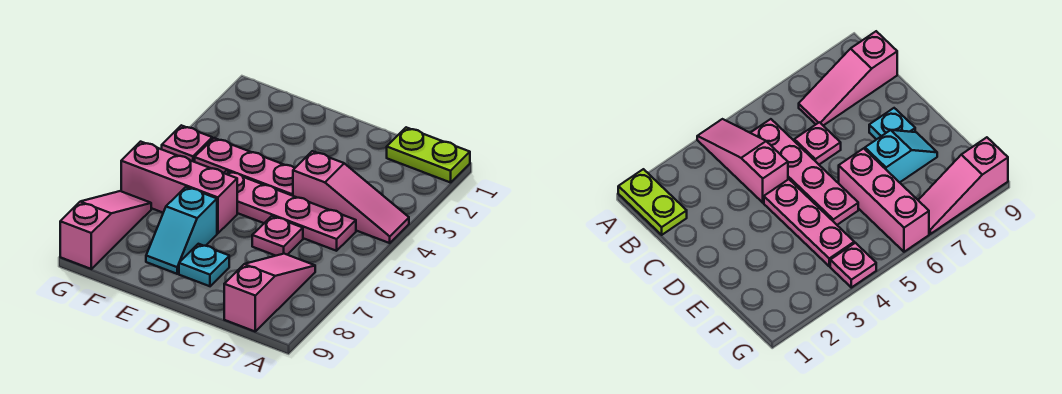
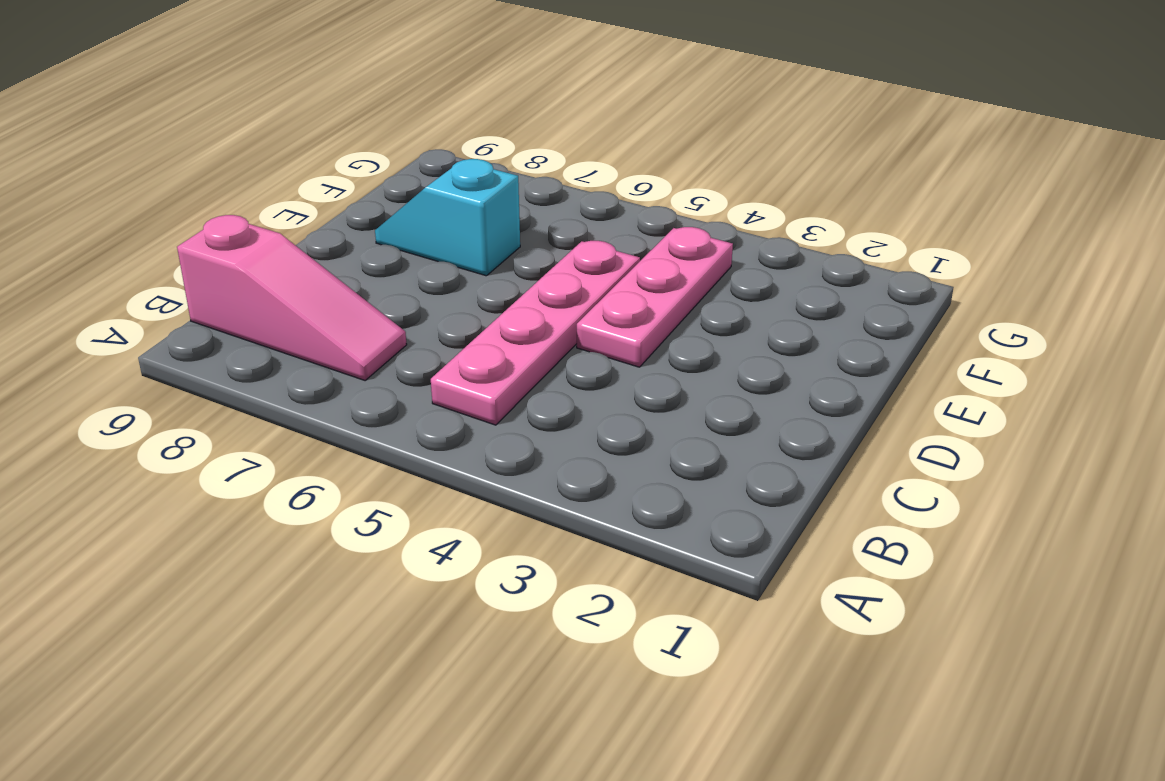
none -> lime plate A1:B1 level 1
none -> pink slope A4:C4 level 1 top C

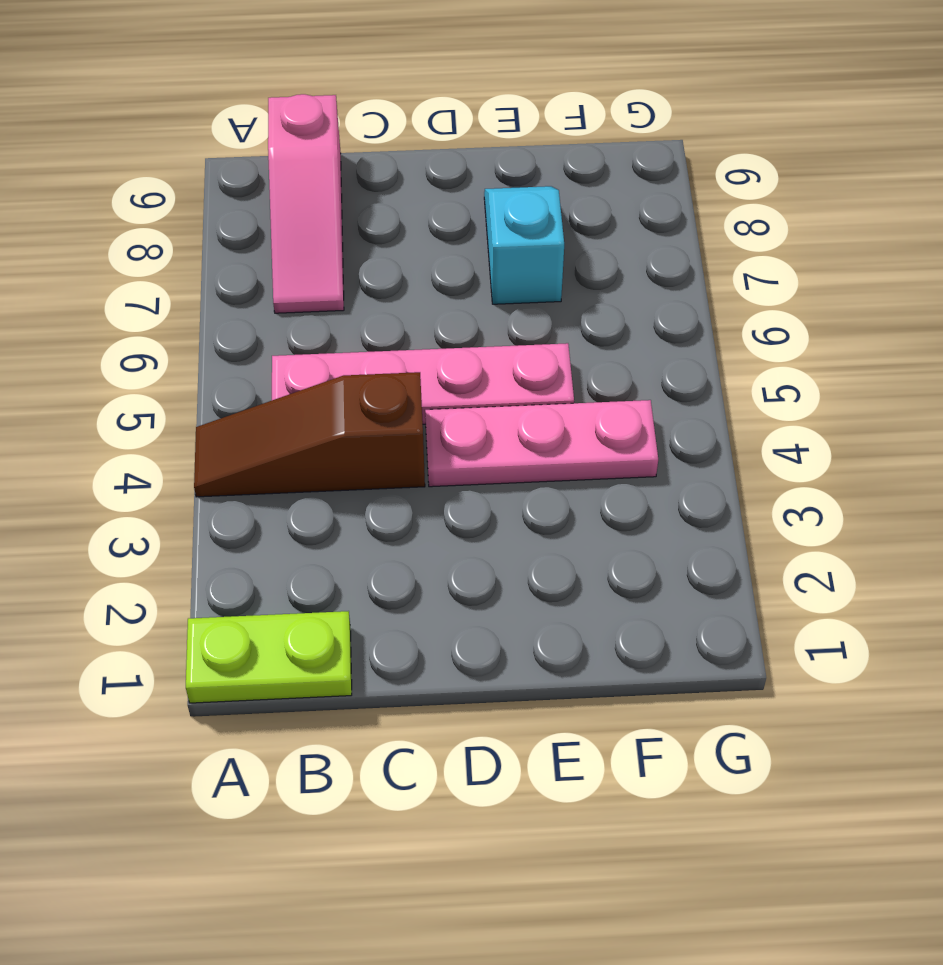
brown slope A4:C4 level 1 top C -> pink slope A4:C4 level 1 top C
none -> pink plate C6 level 1
none -> cyan plate D8 level 1

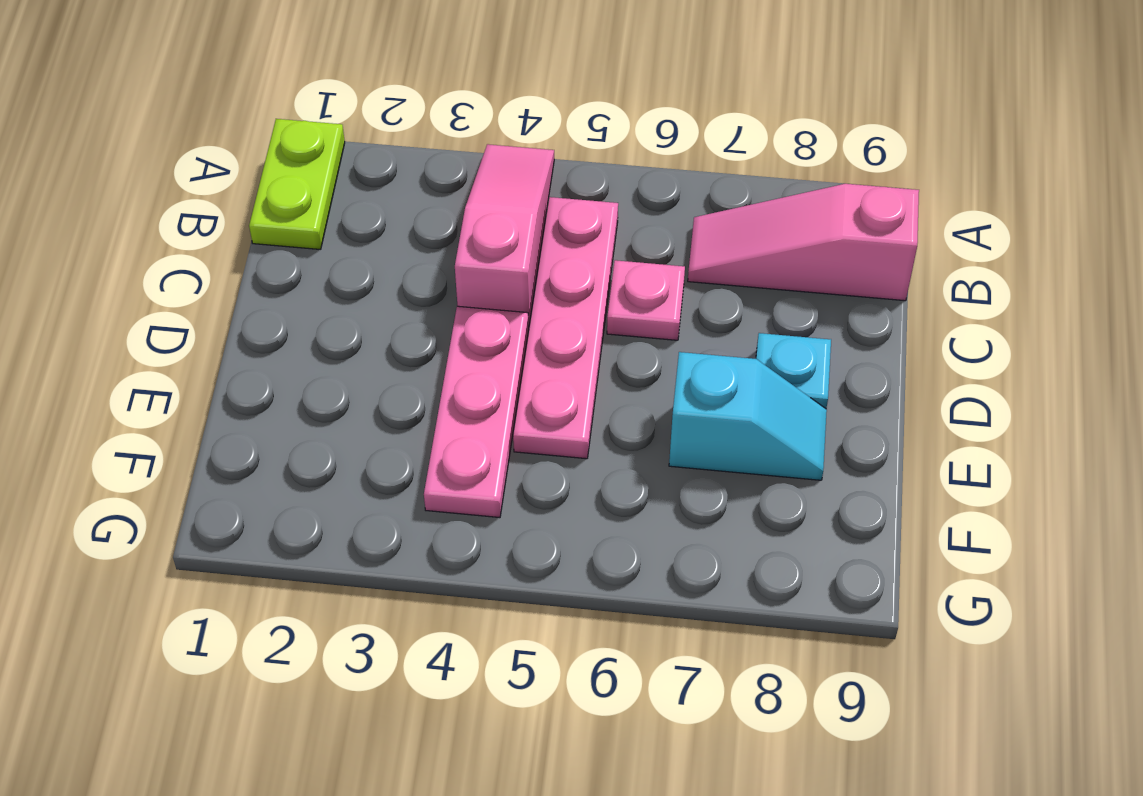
none -> pink brick E6:G6 level 1
none -> pink plate G4 level 1

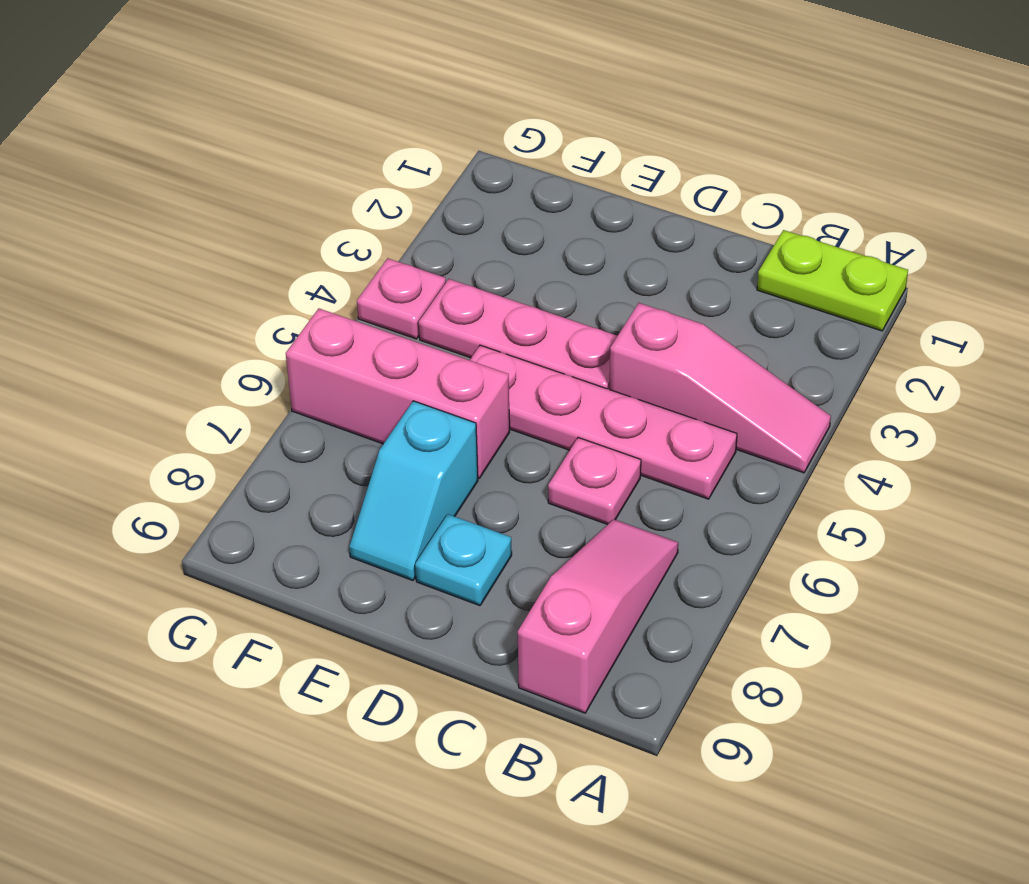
none -> pink slope G7:G9 level 1 top 9

